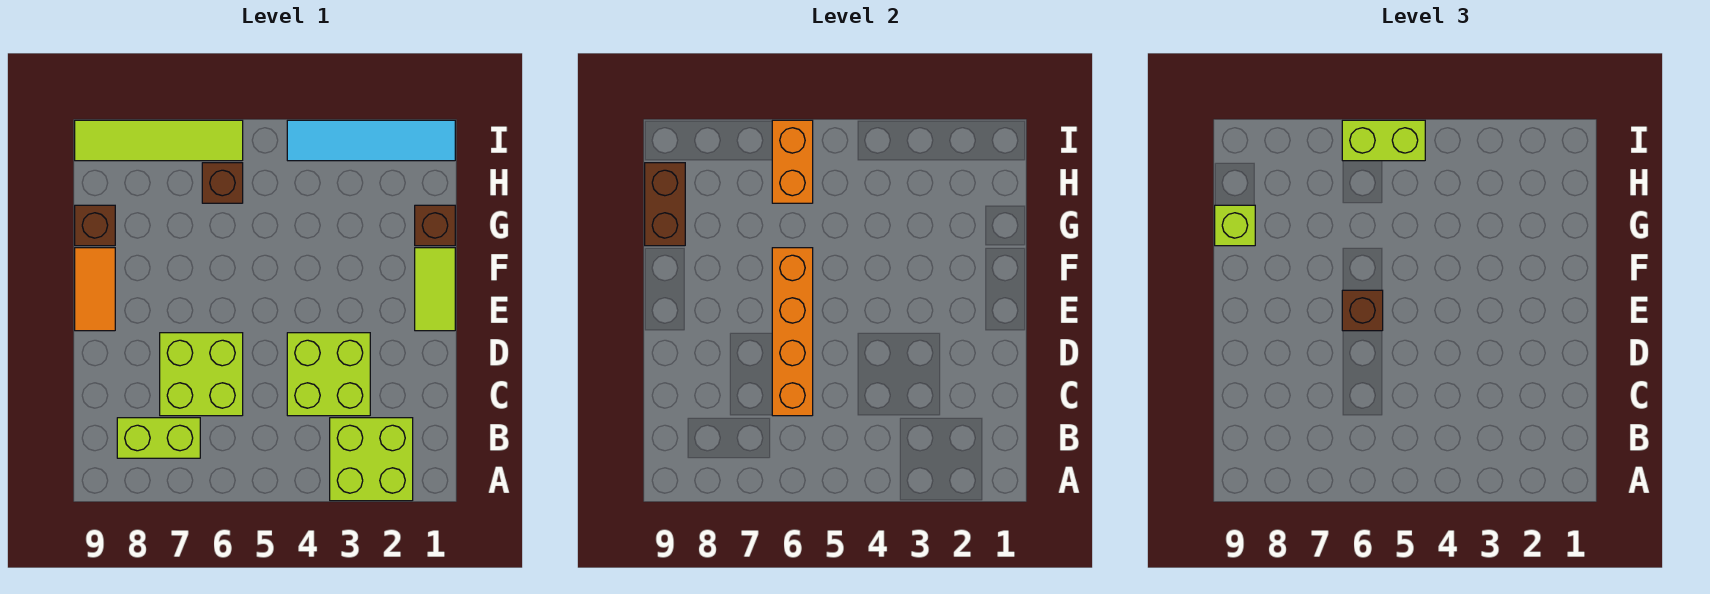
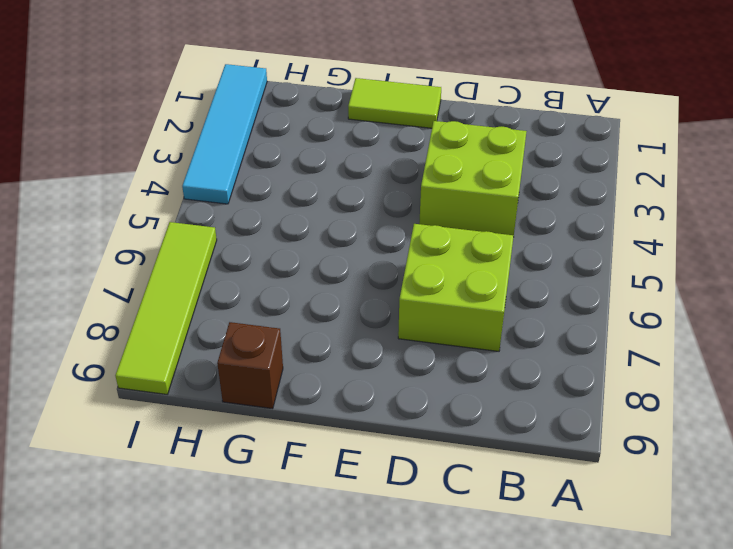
none -> lime brick A2:B3 level 1
none -> lime brick B7:B8 level 1
none -> orange tile E9:F9 level 1

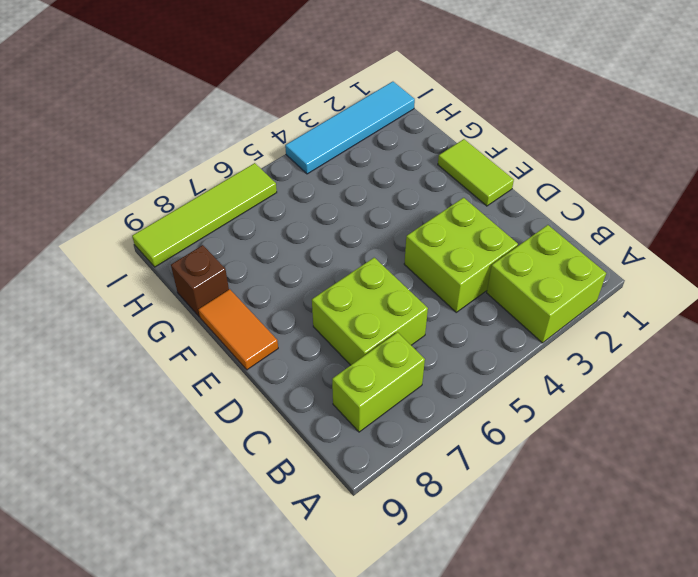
none -> brown brick G1 level 1
none -> brown brick H6 level 1
none -> orange brick C6:F6 level 2

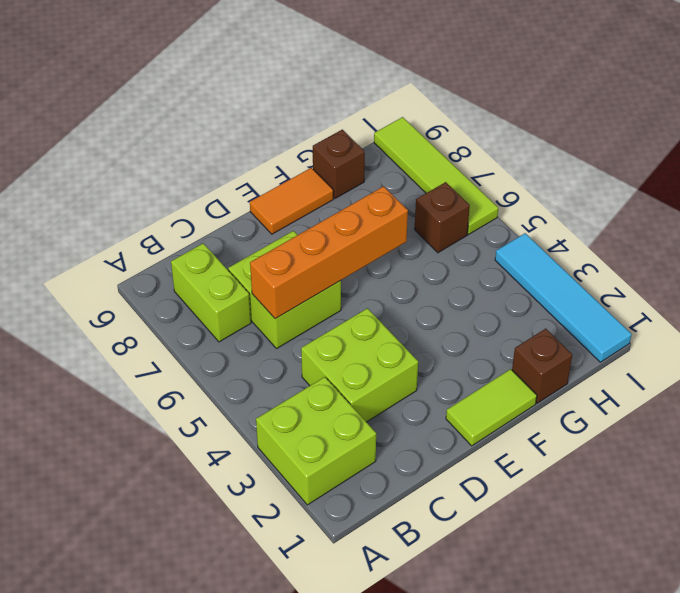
none -> brown brick G9:H9 level 2
none -> orange brick H6:I6 level 2
none -> brown brick E6 level 3

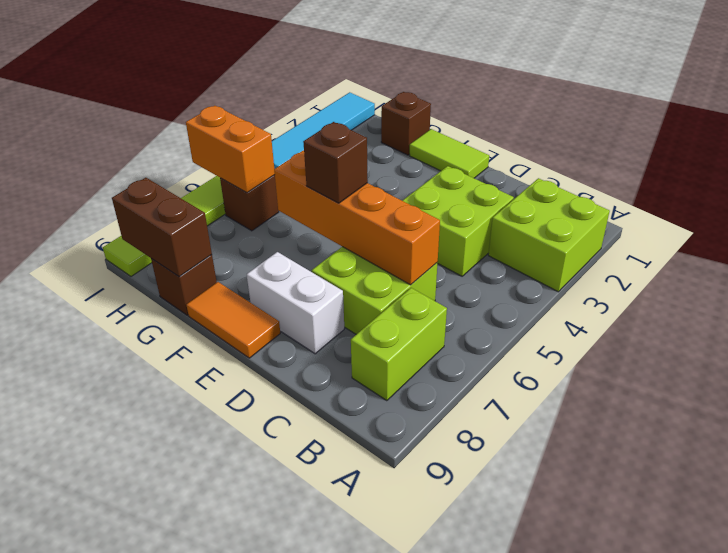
white brick D8:E8 level 1 -> none
none -> lime brick G9 level 3
none -> lime brick I5:I6 level 3

